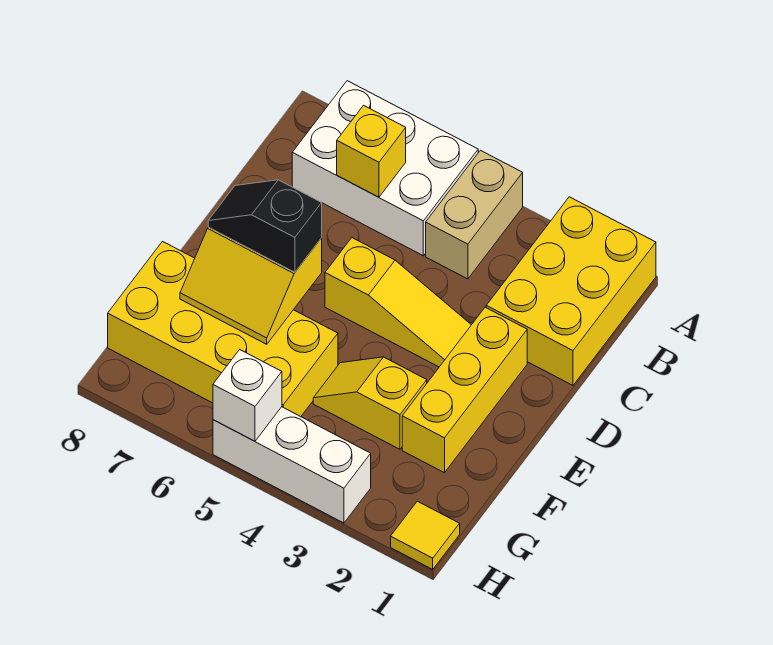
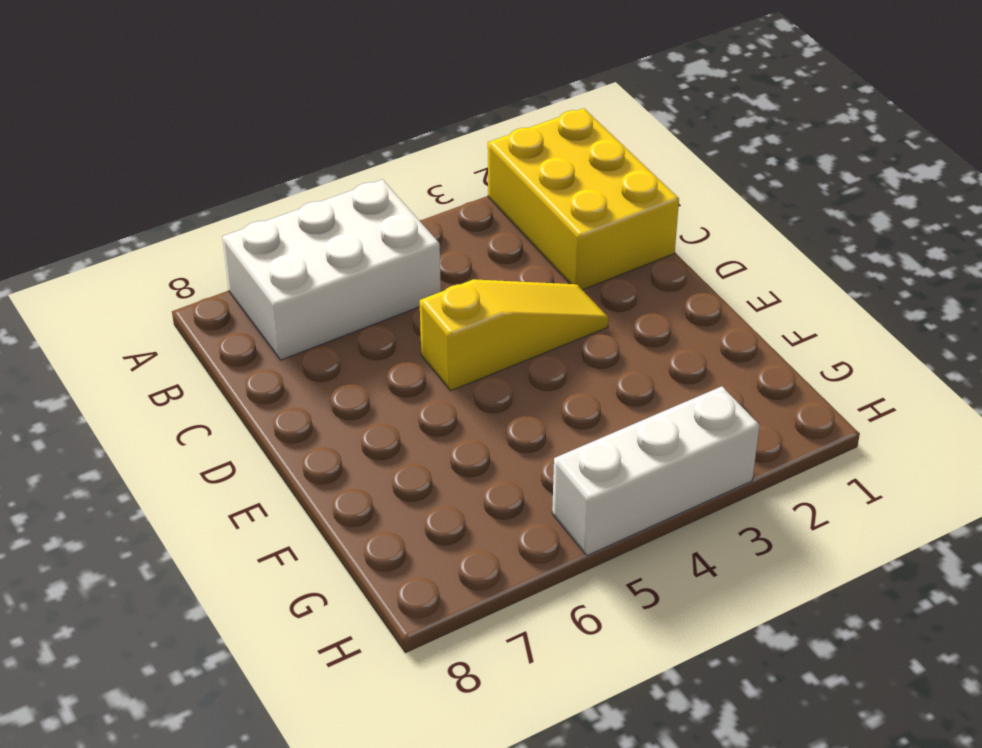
none -> tan brick A4:B4 level 1
none -> yellow brick D2:F2 level 1
none -> yellow slope F3:F4 level 1 top 3

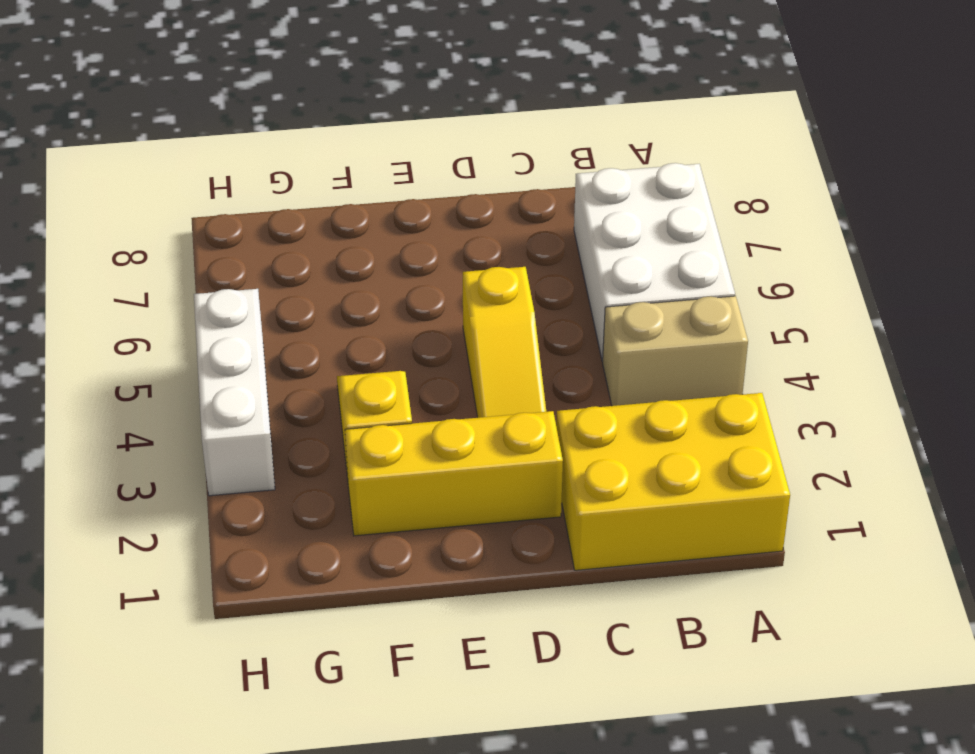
none -> yellow brick F5:G8 level 1
none -> yellow tile H1 level 1
none -> yellow brick B6 level 2

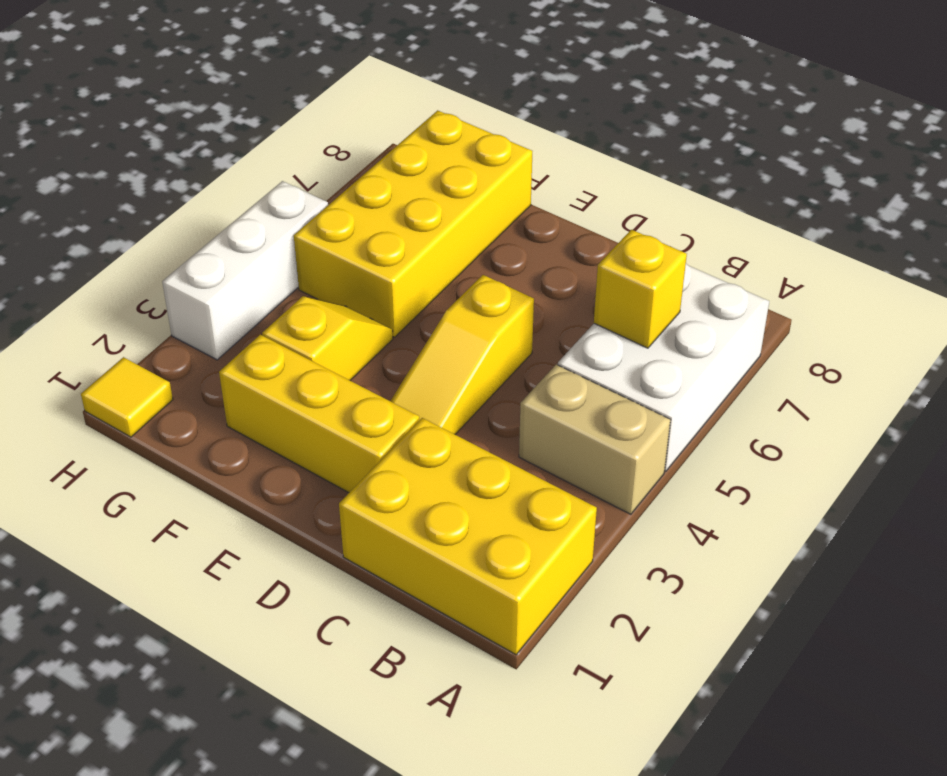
none -> yellow slope E6:F7 level 2 top E
none -> white brick H5 level 2
none -> black slope E6:E7 level 3 top 6

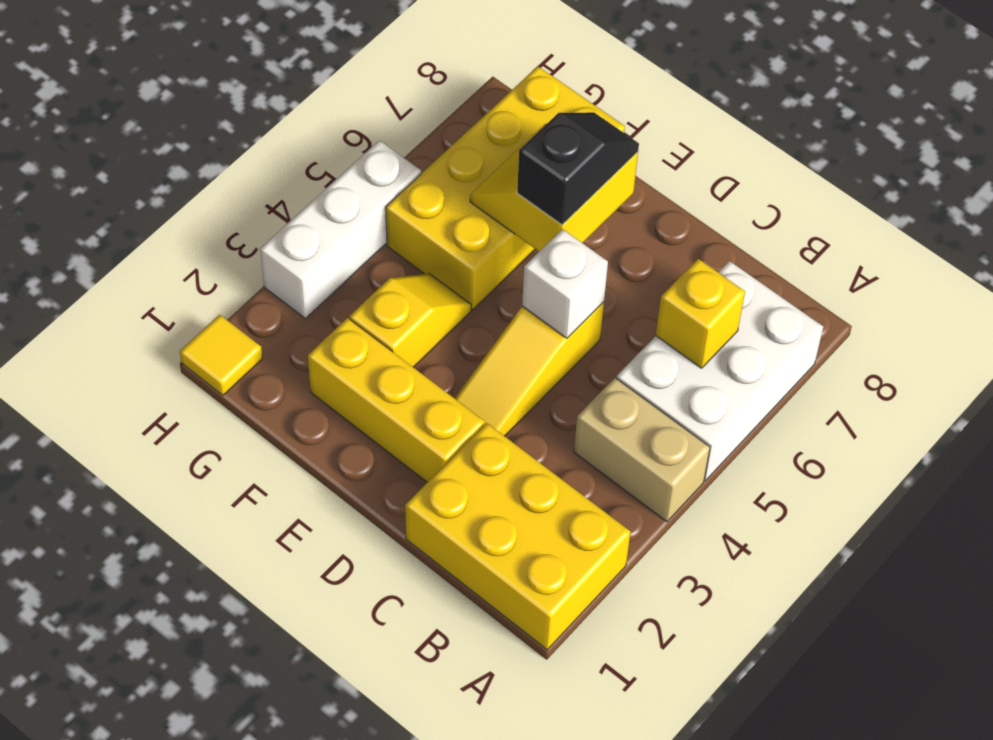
white brick D5 level 2 -> white brick H5 level 2

